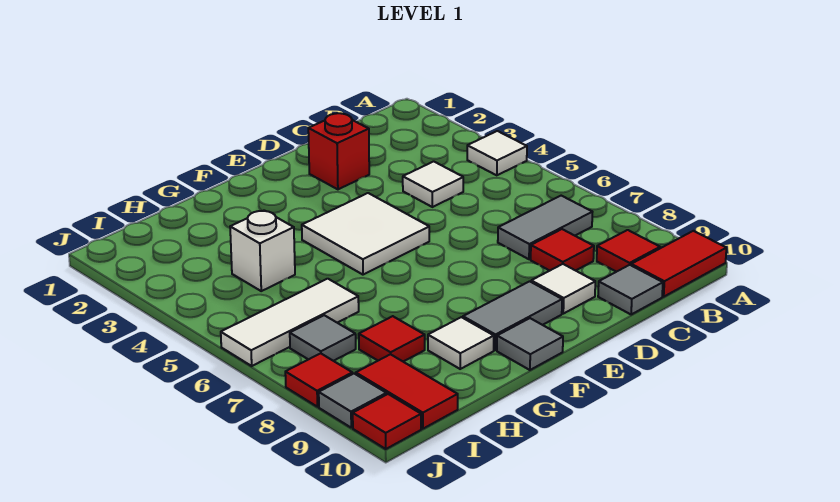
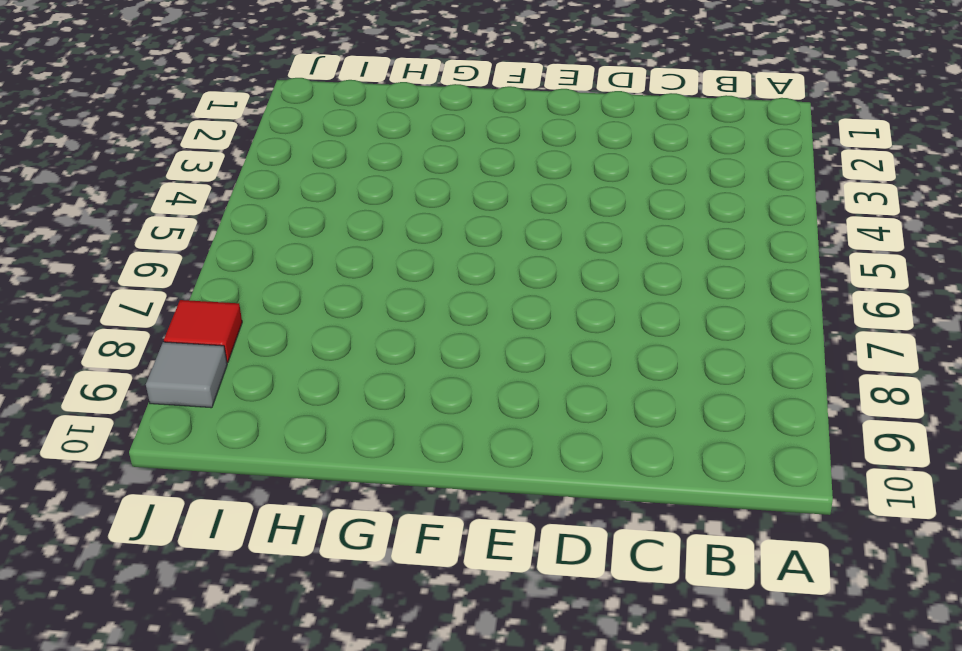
none -> white tile A4 level 1
none -> red tile A10:B10 level 1
none -> grey tile B7:C7 level 1

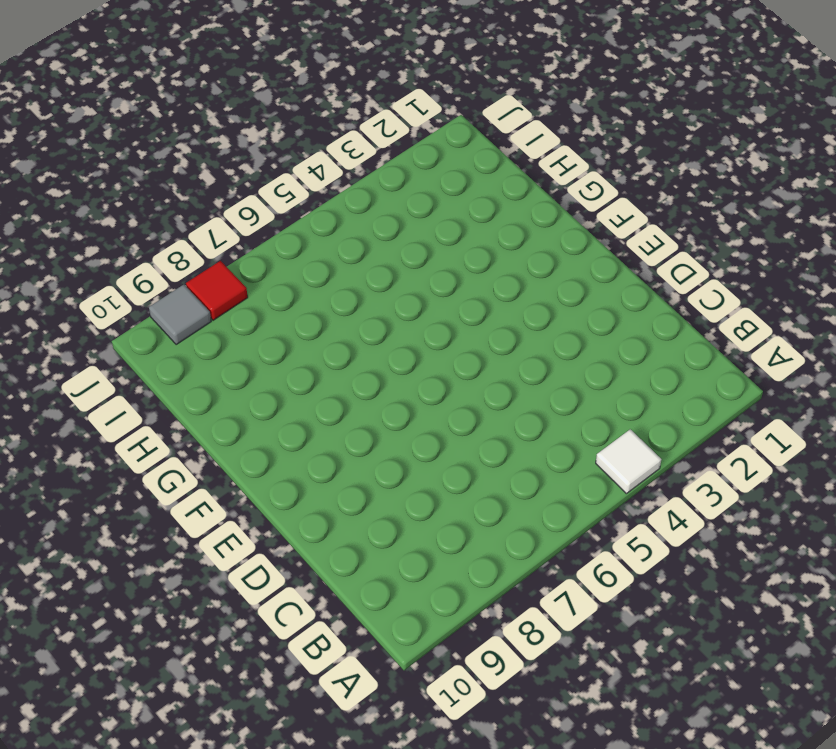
none -> red tile A10:B10 level 1
none -> grey tile B7:C7 level 1
none -> red tile B9 level 1

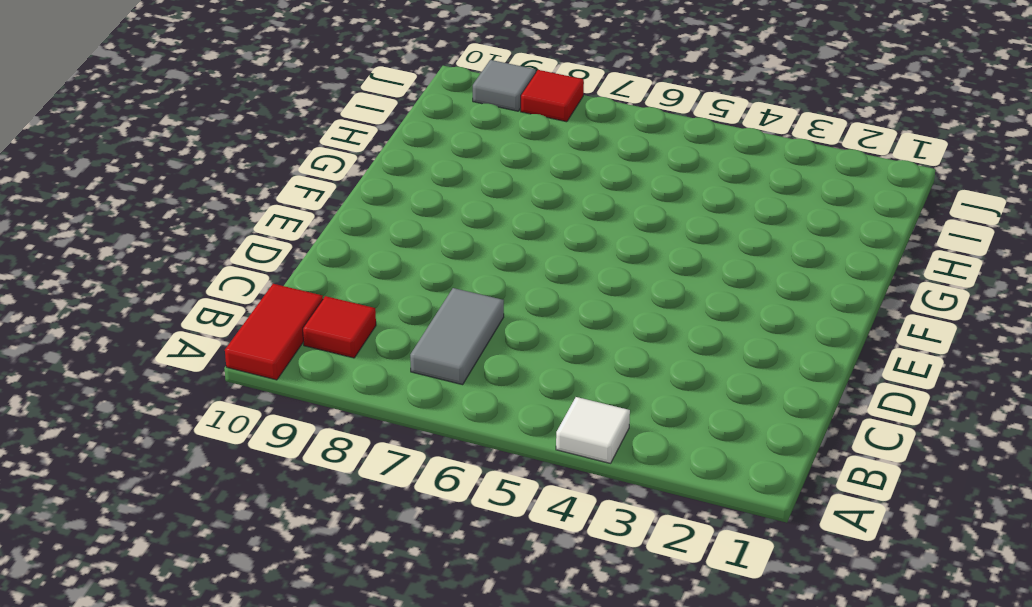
none -> white tile C4 level 1
none -> red tile C8 level 1
none -> grey tile C10 level 1

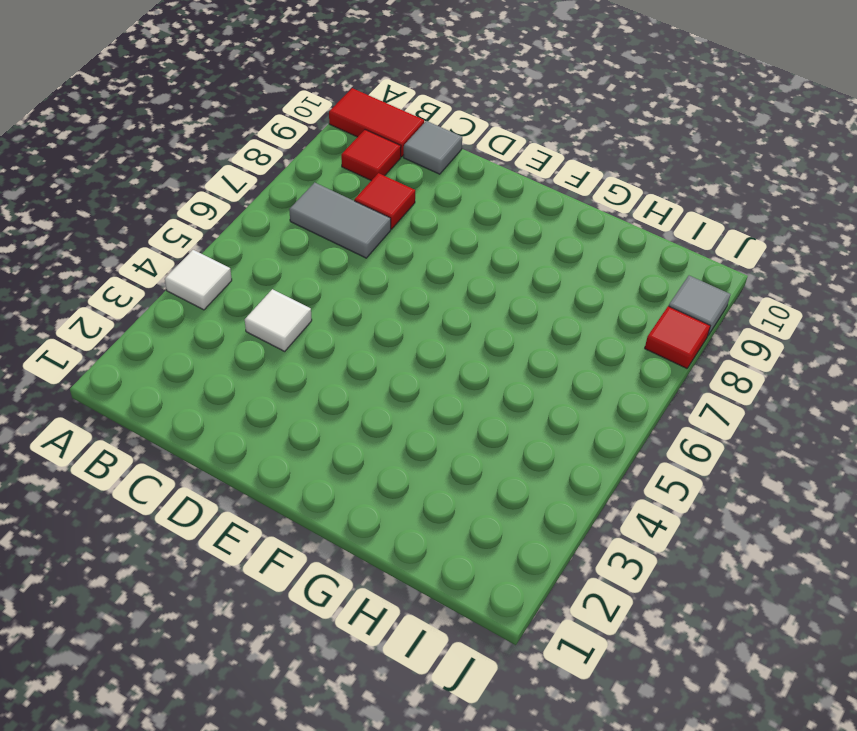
none -> red brick D2 level 1
none -> white tile D9 level 1
none -> white tile E4:F5 level 1

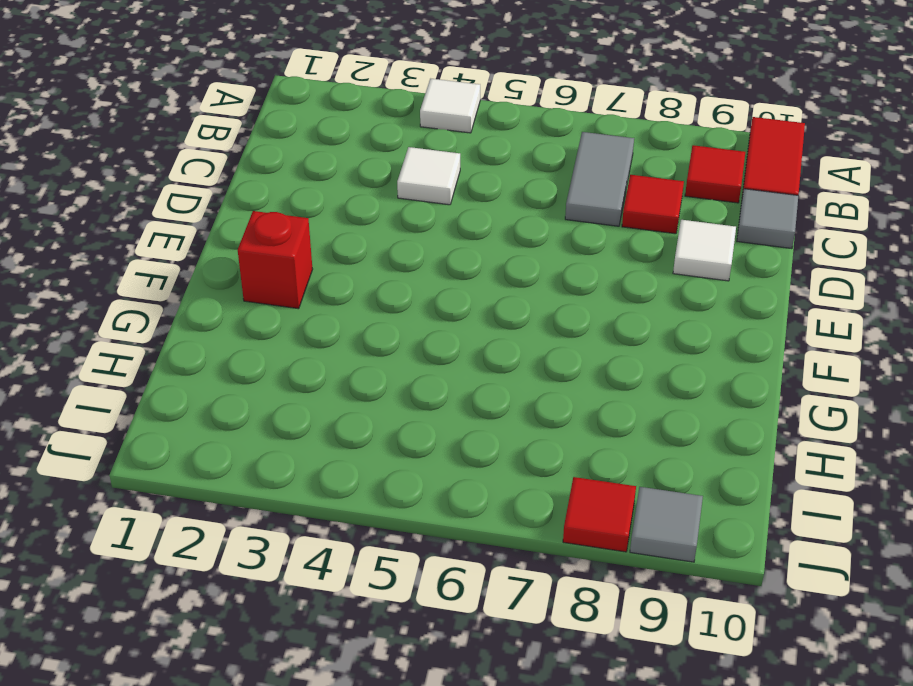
red brick F2 level 1 -> red brick D2 level 1
none -> white tile E4:F5 level 1
none -> grey tile E9:F9 level 1
none -> grey tile F10 level 1

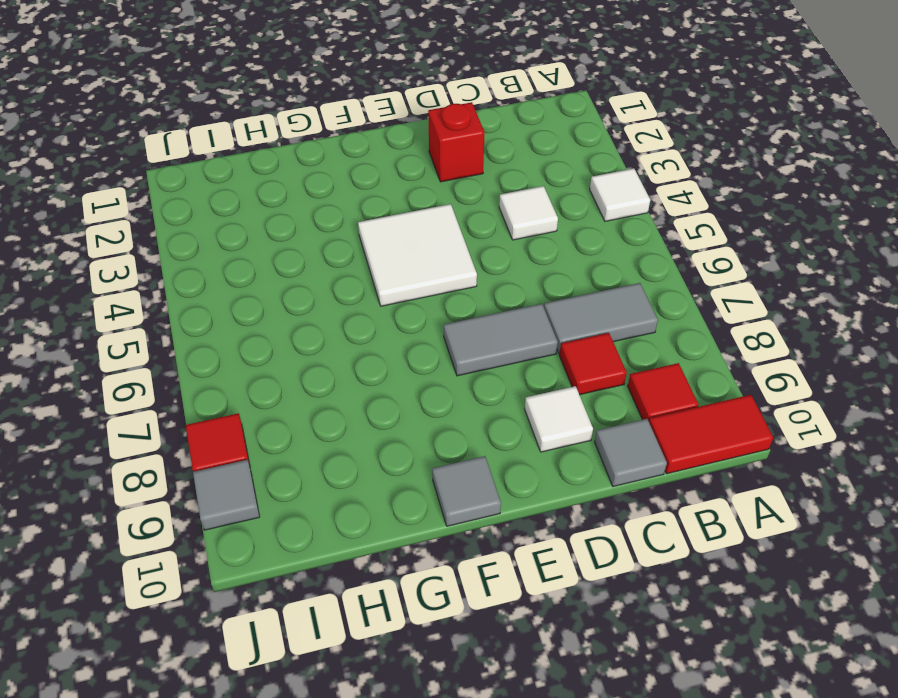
grey tile D7:E7 level 1 -> grey tile E9:F9 level 1
none -> white tile G9 level 1
none -> white brick H4 level 1
none -> white tile H6:J6 level 1

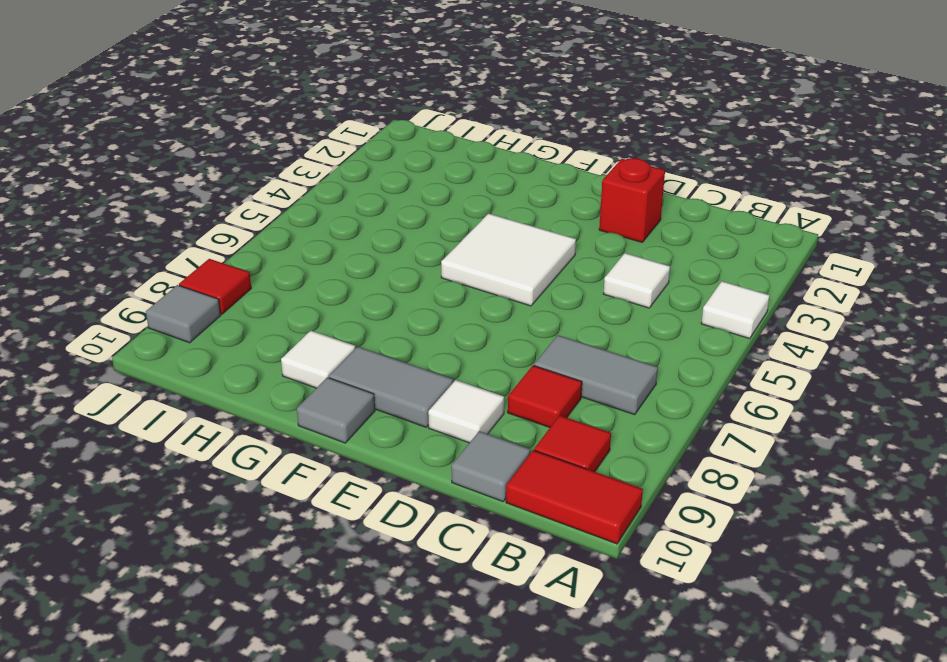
none -> white brick H4 level 1
none -> white tile H6:J6 level 1
none -> red tile H8 level 1

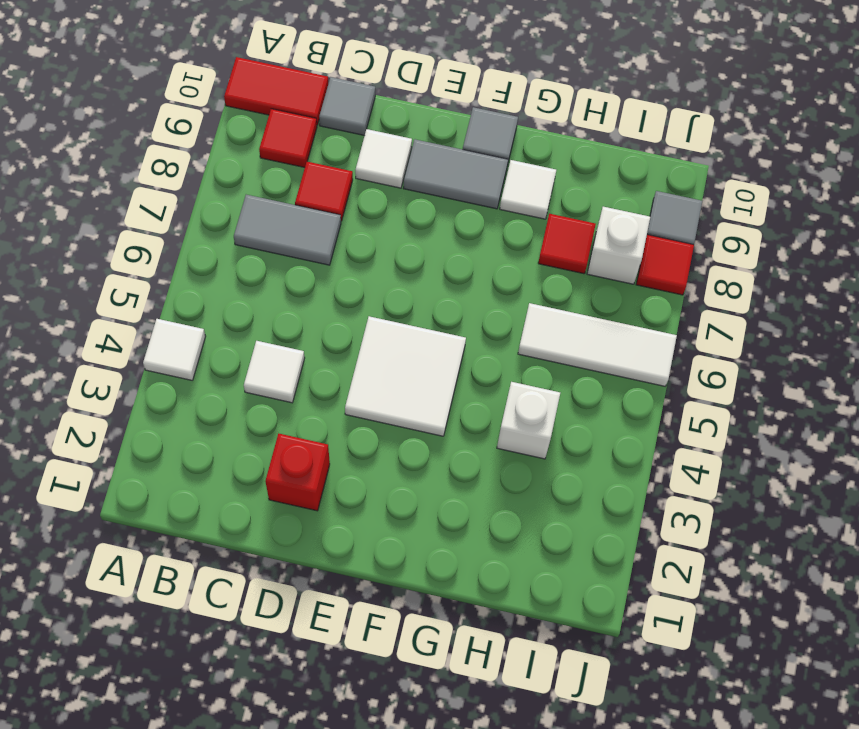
white brick I8 level 1 -> none
none -> grey tile I7 level 1
none -> red tile I9:I10 level 1
none -> red tile J10 level 1

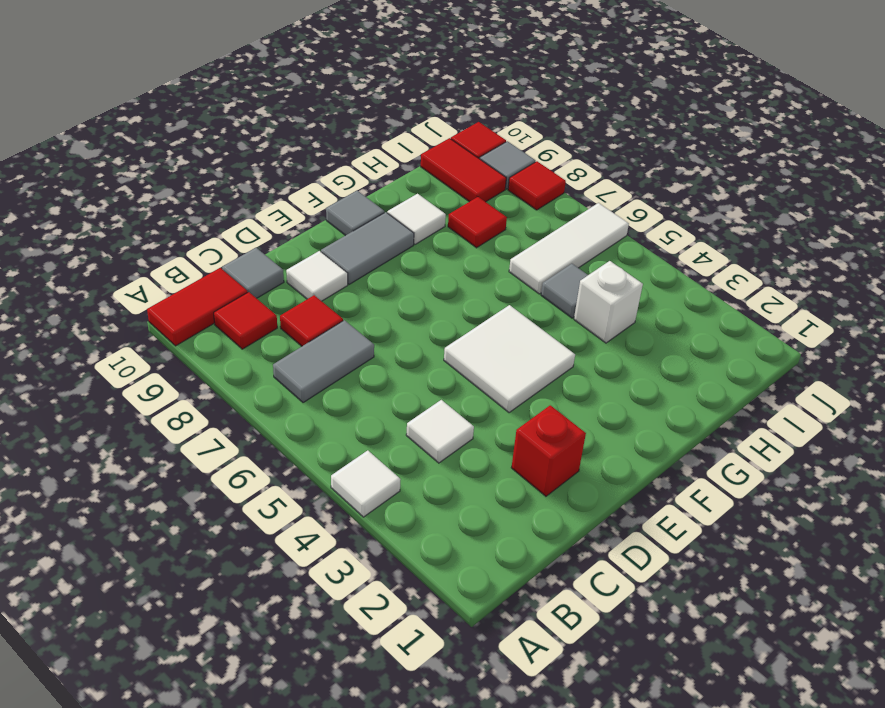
grey tile H5 level 1 -> grey tile I7 level 1

